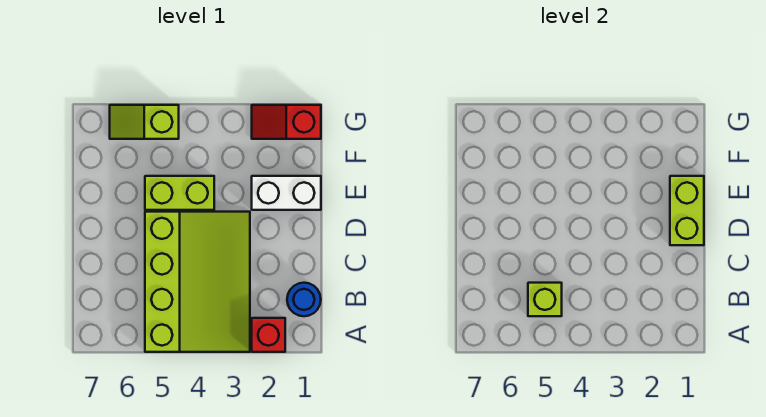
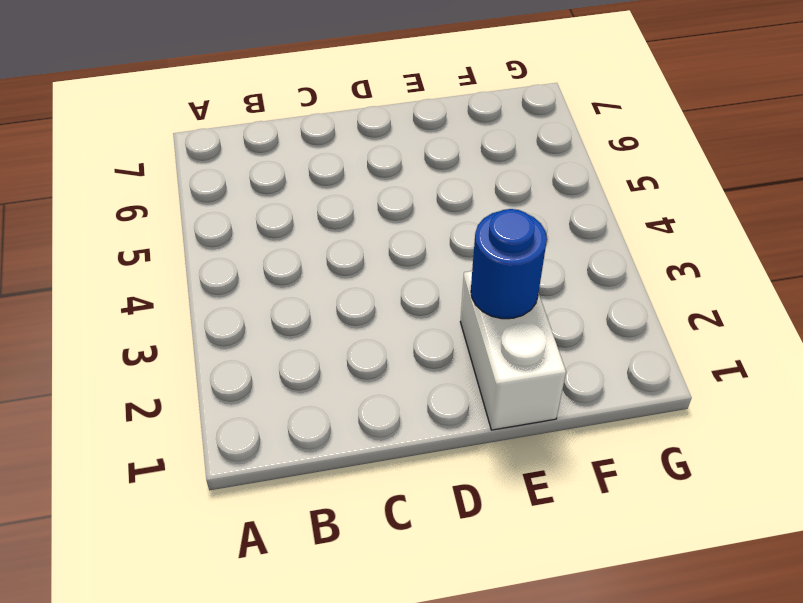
blue round brick E2 level 2 -> blue round brick B1 level 1
none -> red brick A2 level 1
none -> lime slope A3:D5 level 1 top 5

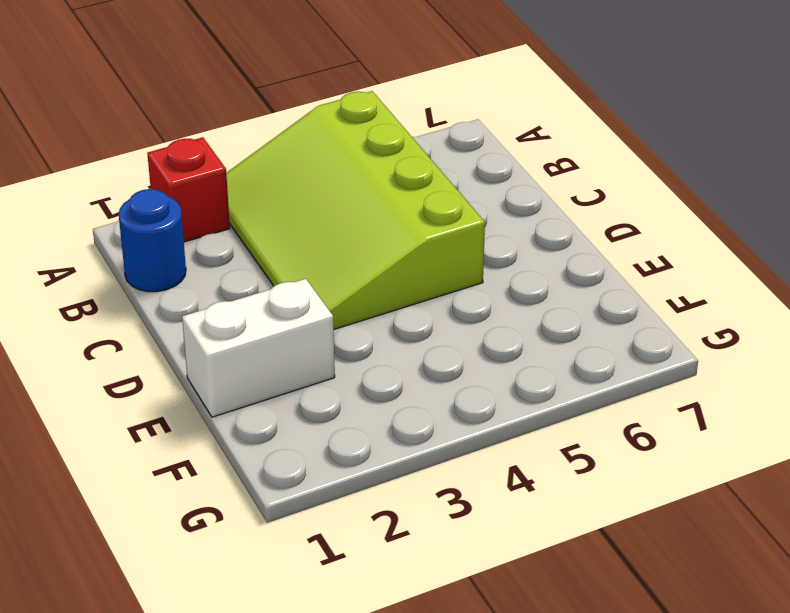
none -> lime brick E4:E5 level 1
none -> red slope G1:G2 level 1 top 1

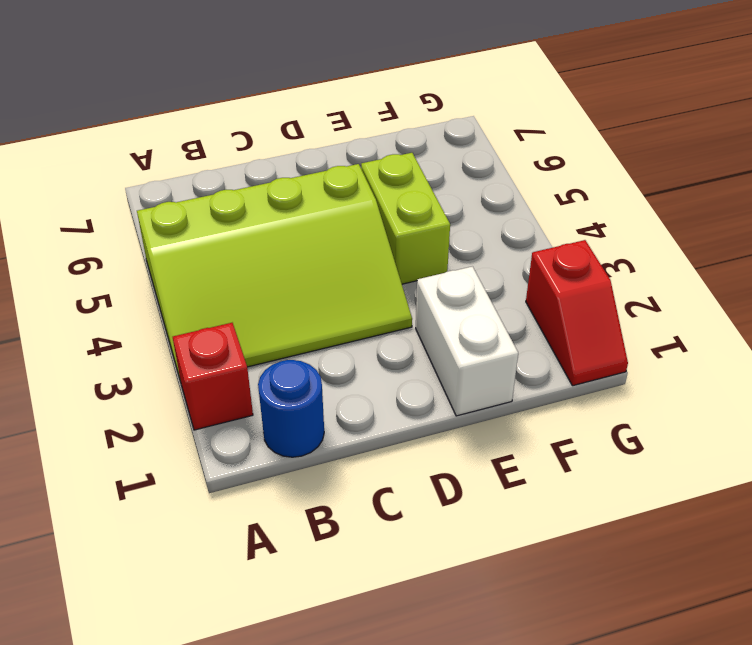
red slope G1:G2 level 1 top 2 -> red slope G1:G2 level 1 top 1
none -> lime slope G5:G6 level 1 top 5
none -> lime brick B5 level 2

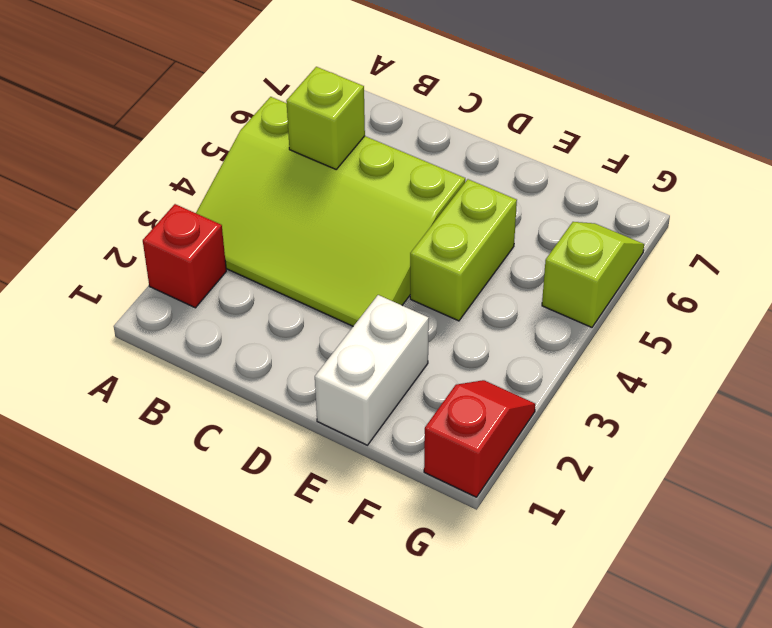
none -> blue round brick B1 level 1
none -> lime brick D1:E1 level 2

